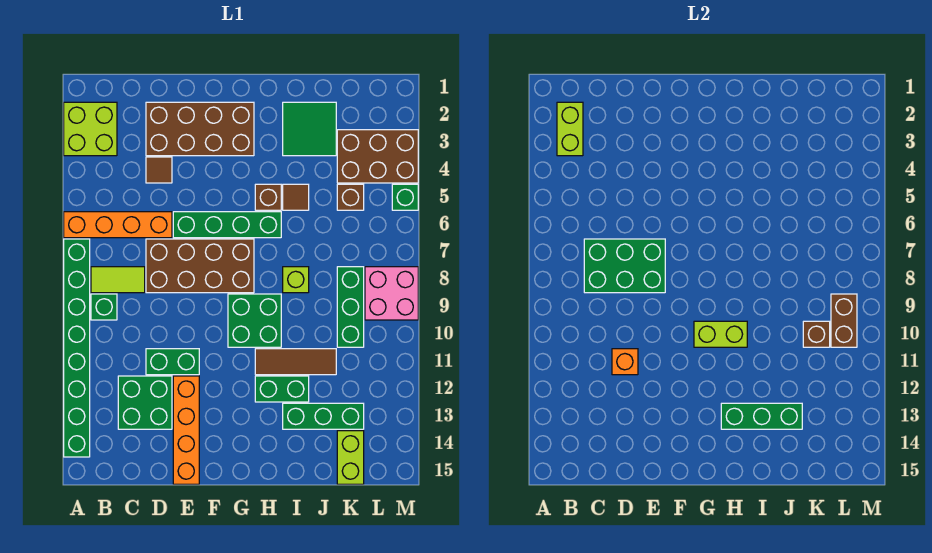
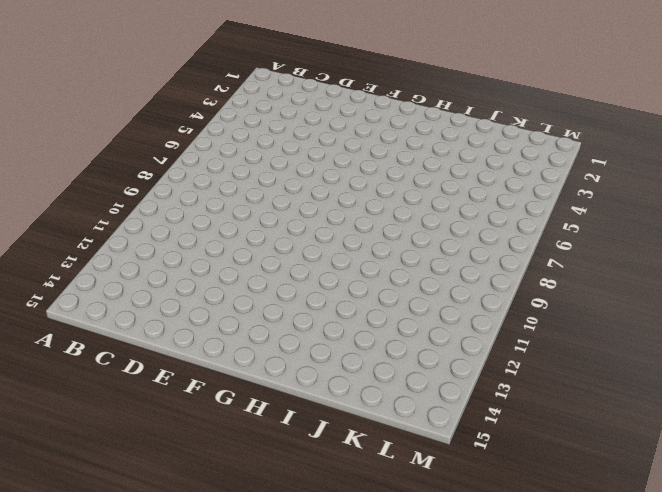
none -> lime brick A2:B3 level 1
none -> orange brick A6:D6 level 1
none -> green brick A7:A14 level 1
none -> lime tile B8:C8 level 1

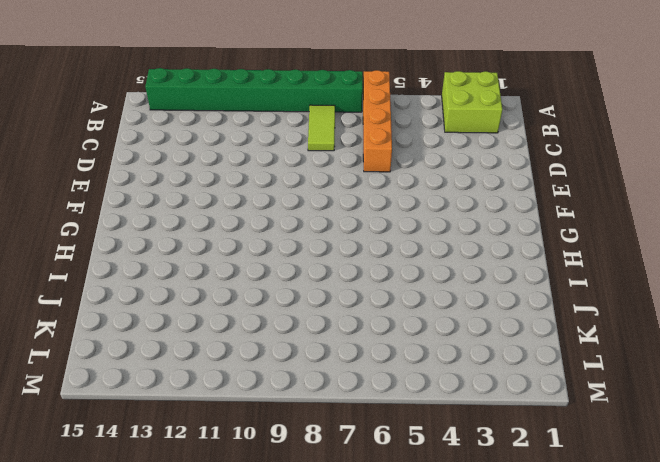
none -> green brick B9 level 1
none -> green brick C12:D13 level 1
none -> brown brick D2:G3 level 1
none -> brown tile D4 level 1

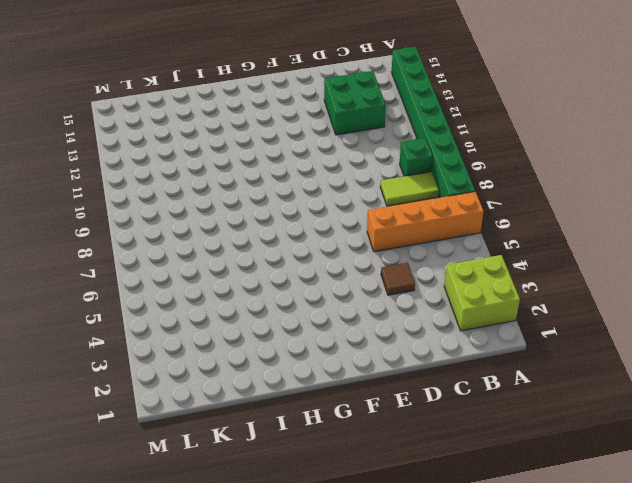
none -> brown brick D2:G3 level 1
none -> brown brick D7:G8 level 1
none -> green brick D11:E11 level 1
none -> green brick E6:H6 level 1

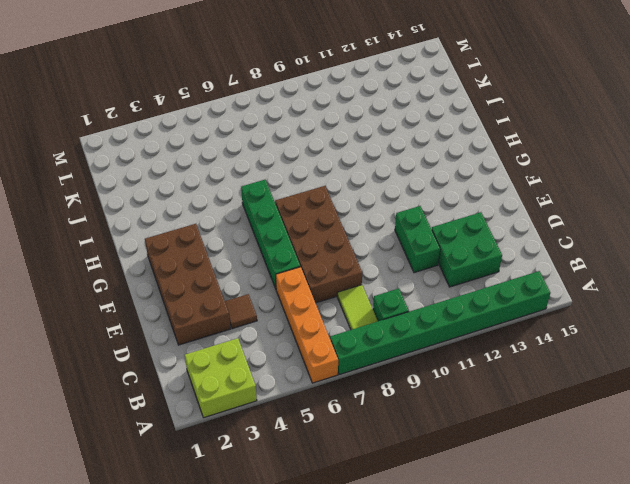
none -> orange brick E12:E15 level 1
none -> green brick G9:H10 level 1
none -> brown brick H5 level 1
none -> brown tile H11:J11 level 1

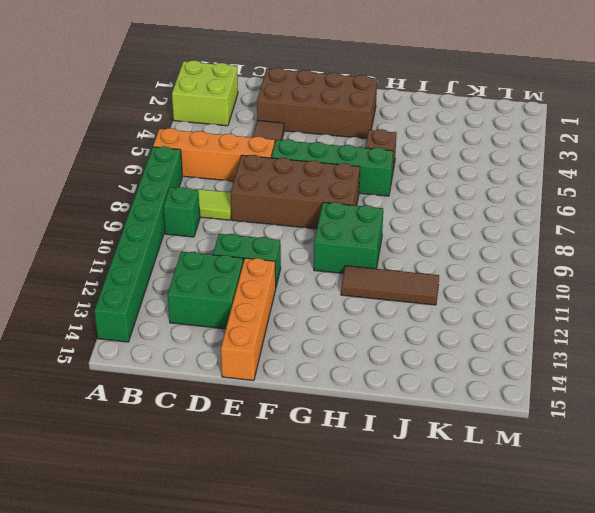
none -> green brick H12:I12 level 1
none -> green tile I2:J3 level 1
none -> brown tile I5 level 1
none -> lime brick I8 level 1

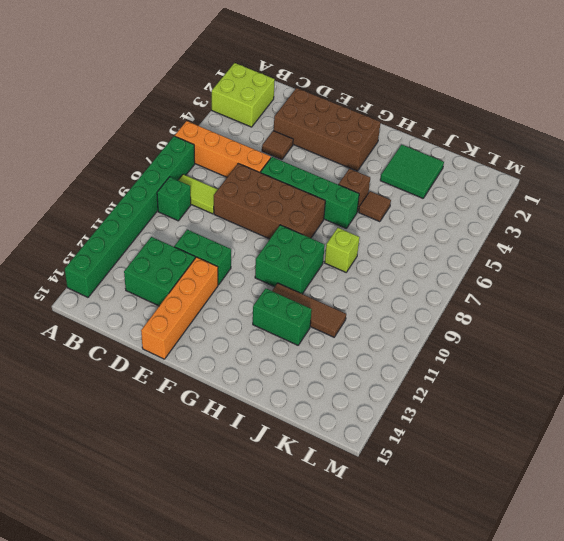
none -> green brick I13:K13 level 1
none -> brown brick K3:M4 level 1
none -> brown brick K5 level 1
none -> green brick K8:K10 level 1

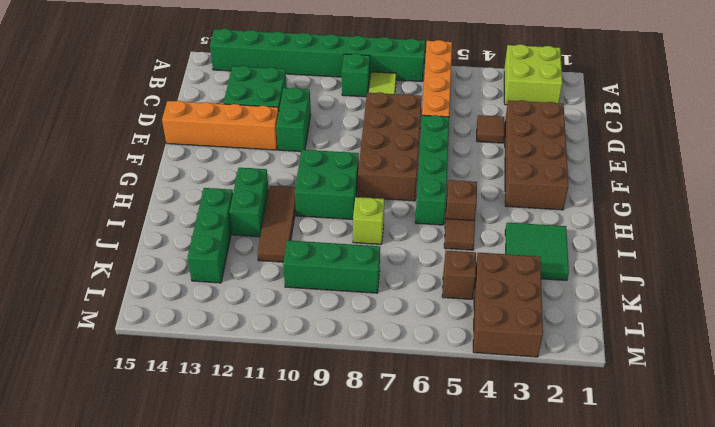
none -> lime brick K14:K15 level 1
none -> pink brick L8:M9 level 1
none -> green brick M5 level 1
none -> lime brick B2:B3 level 2

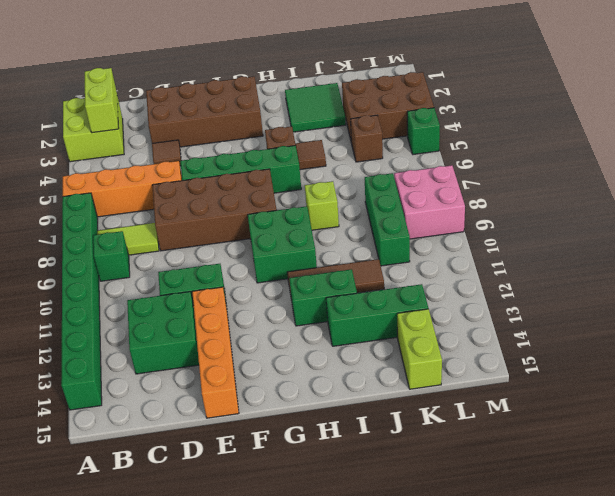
none -> green brick C7:E8 level 2
none -> orange brick D11 level 2
none -> lime brick G10:H10 level 2
none -> green brick H13:J13 level 2

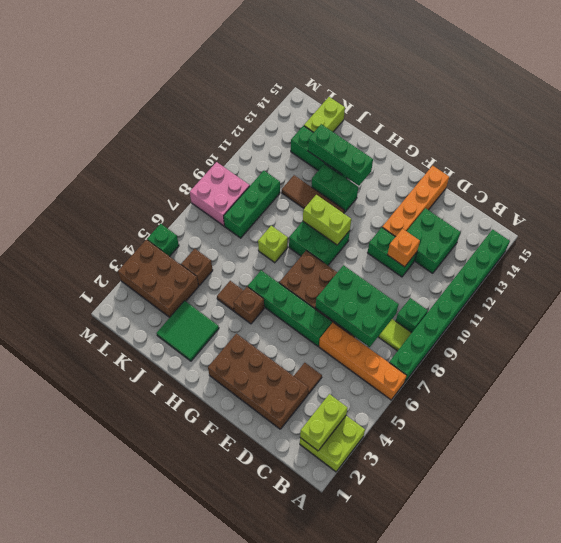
none -> brown brick K10 level 2
none -> brown brick L9:L10 level 2

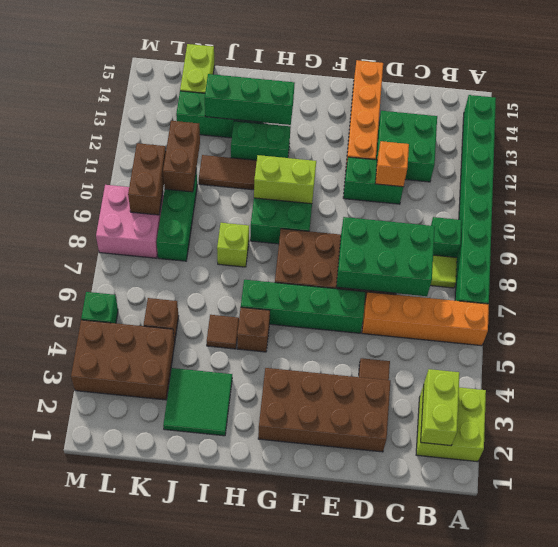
brown brick K10:K11 level 2 -> brown brick K10 level 2

